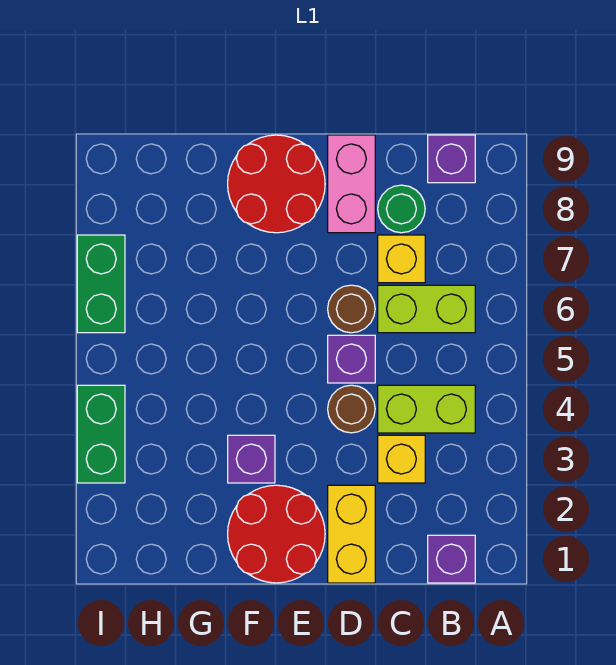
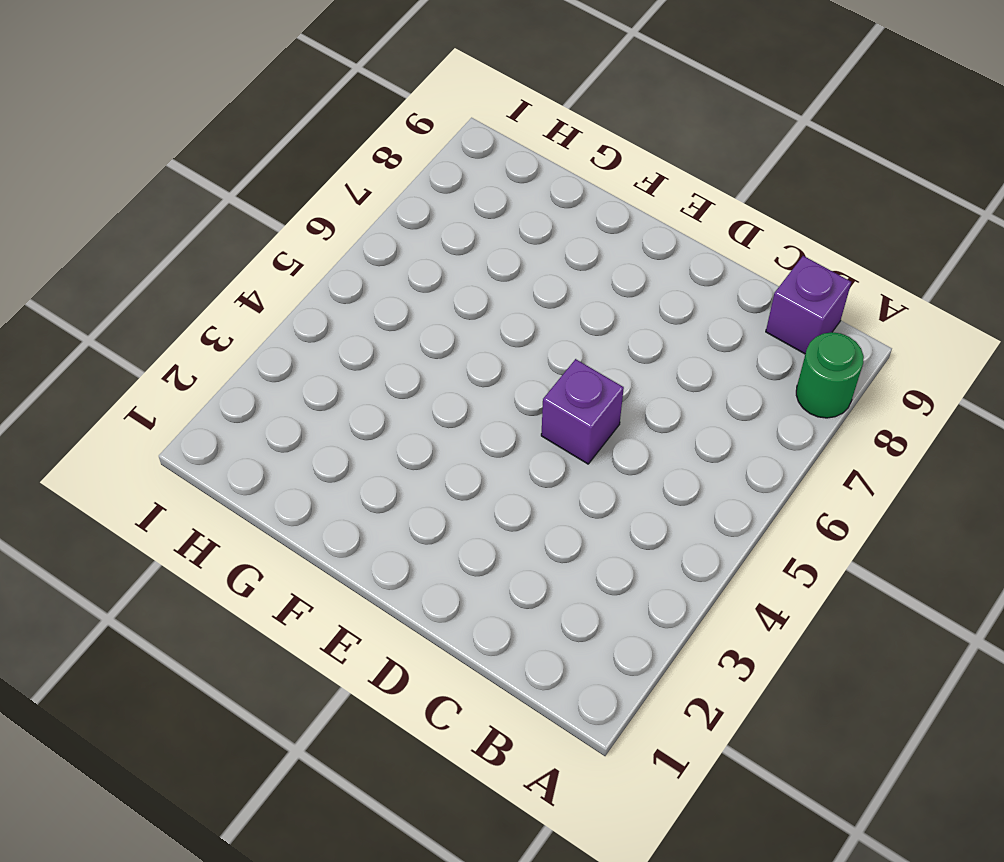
green round brick A8 level 1 -> green round brick C8 level 1
none -> purple brick B1 level 1
none -> lime brick B4:C4 level 1
none -> lime brick B6:C6 level 1

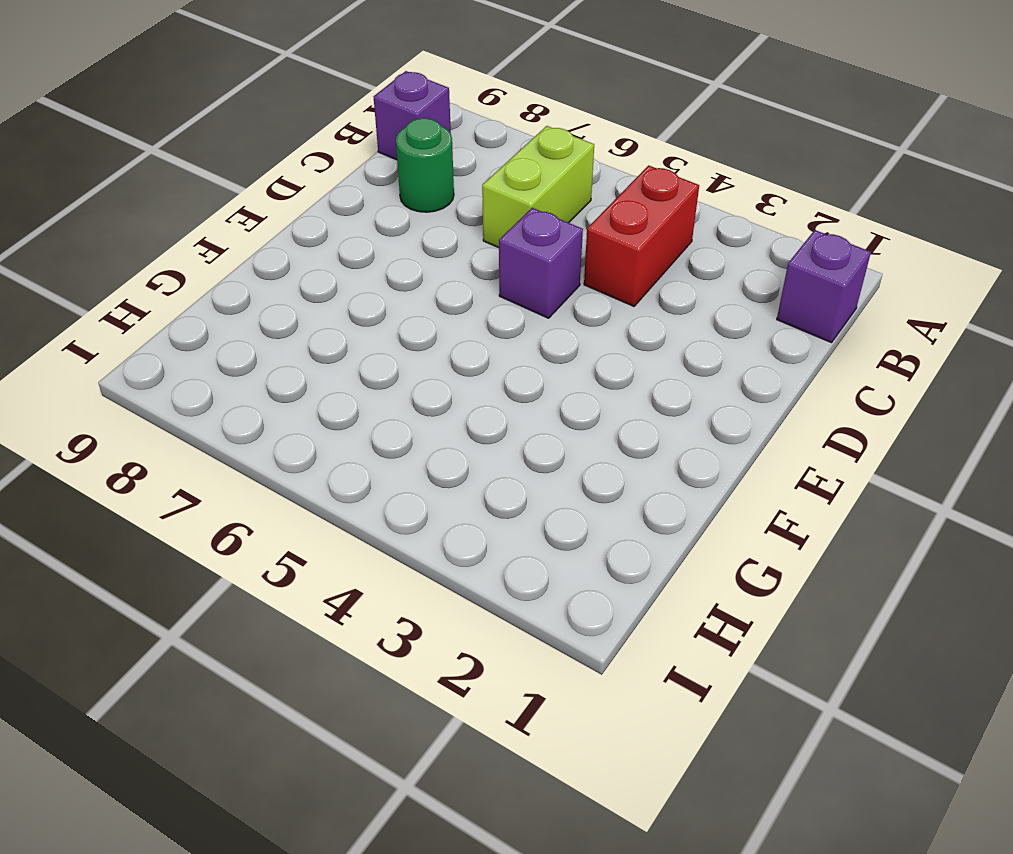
red brick B4:C4 level 1 -> lime brick B4:C4 level 1
none -> yellow brick C3 level 1
none -> yellow brick C7 level 1
none -> yellow brick D1:D2 level 1

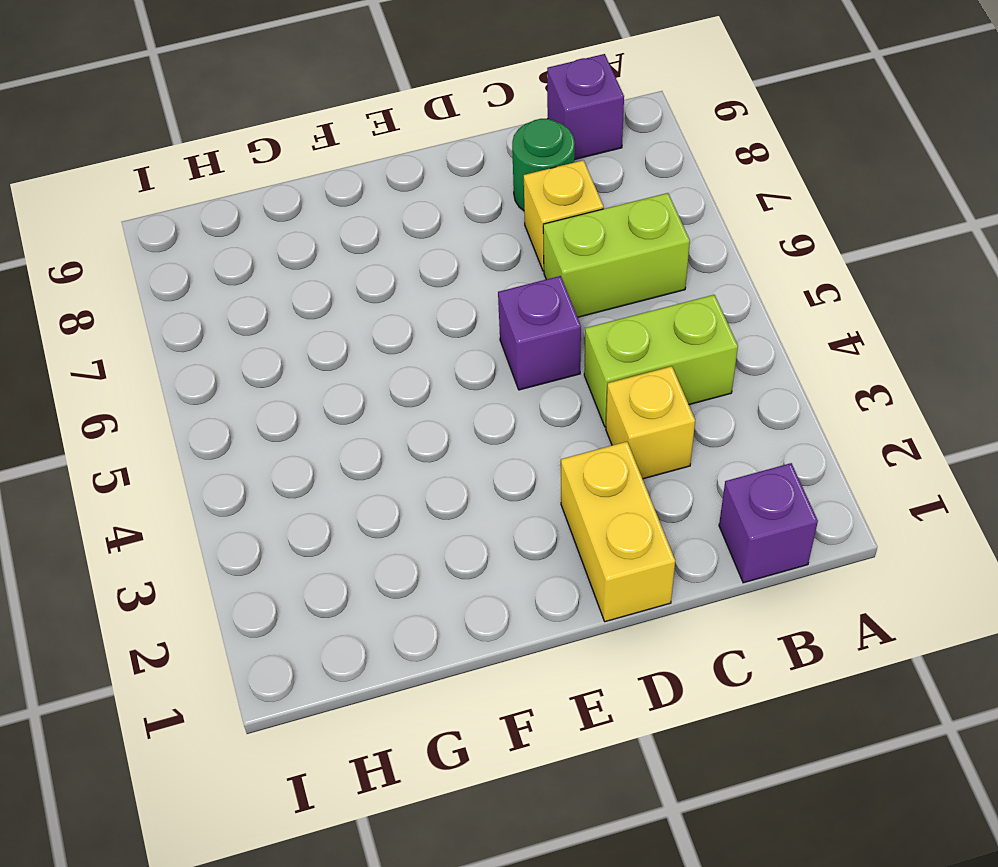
none -> brown round brick D4 level 1
none -> brown round brick D6 level 1
none -> pink brick D8:D9 level 1

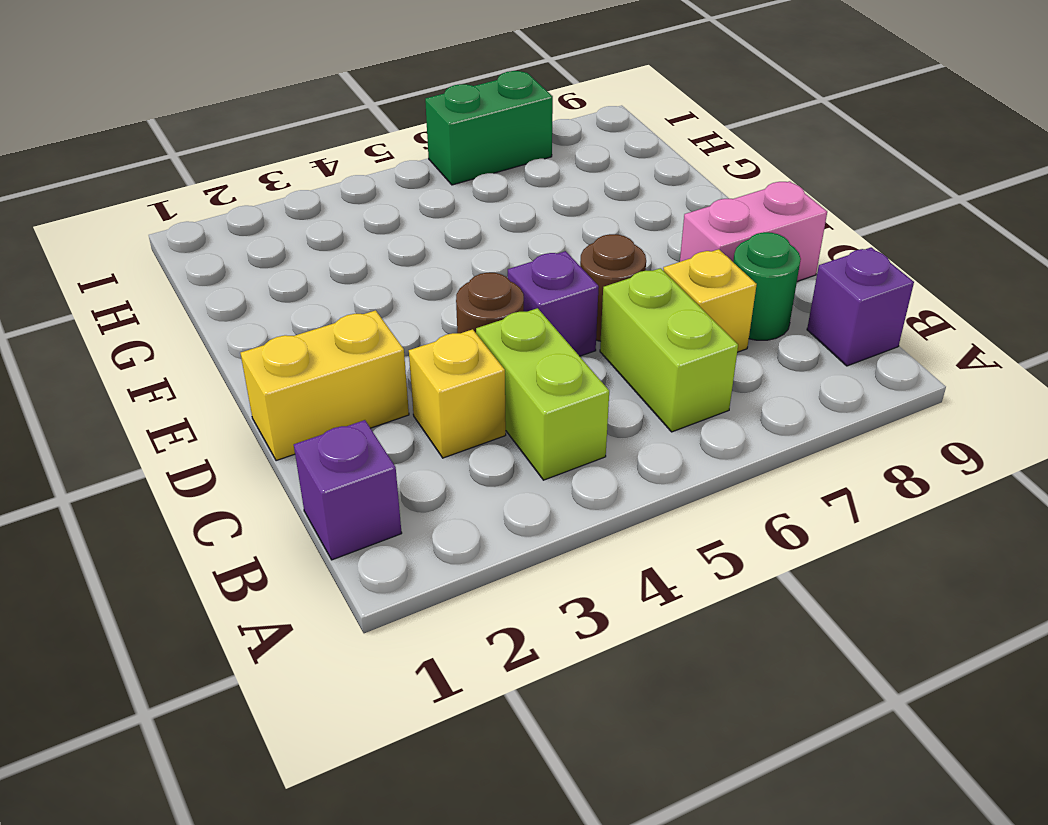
none -> red round brick E1:F2 level 1
none -> red round brick E8:F9 level 1
none -> purple brick F3 level 1

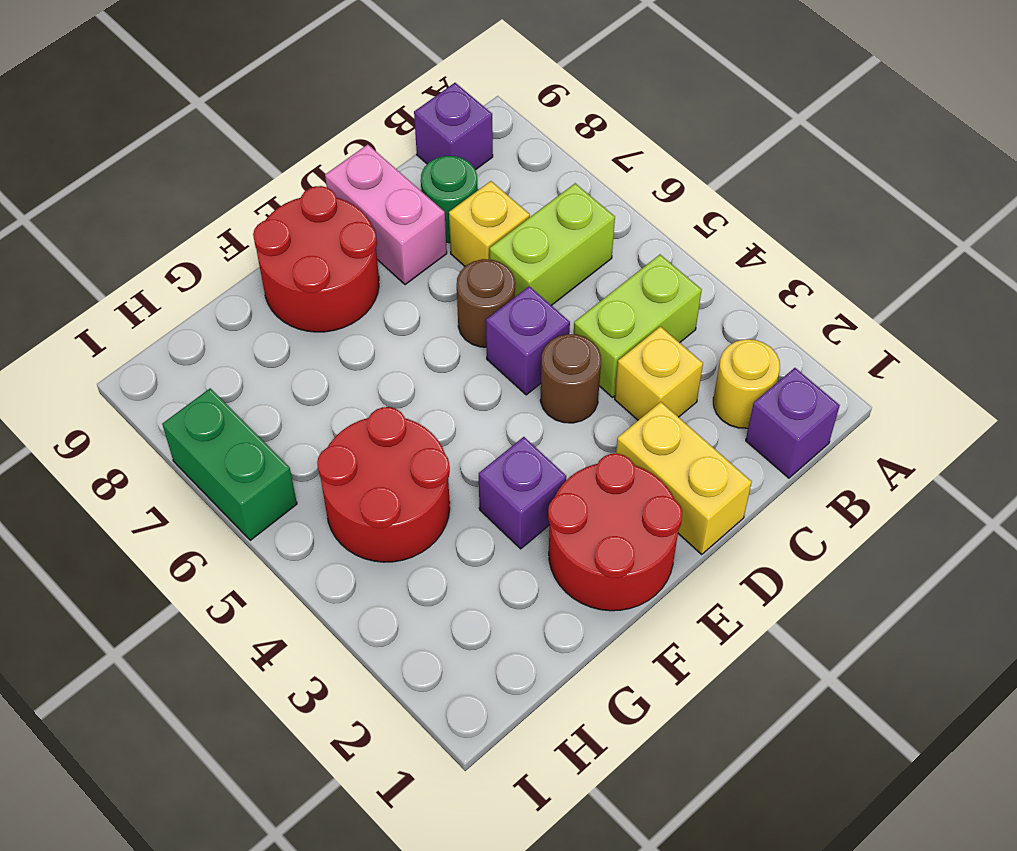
yellow round brick B2 level 1 -> none
red round brick G4:H5 level 1 -> none
none -> green brick I3:I4 level 1

